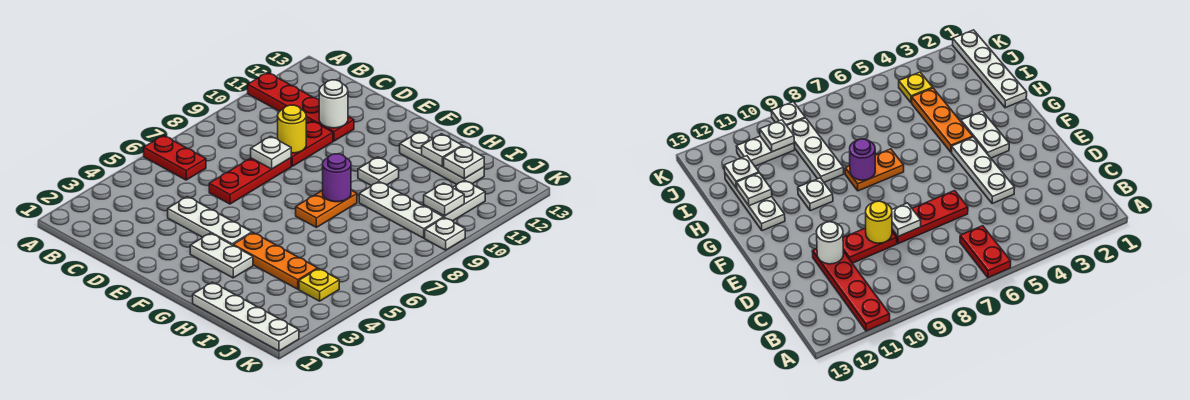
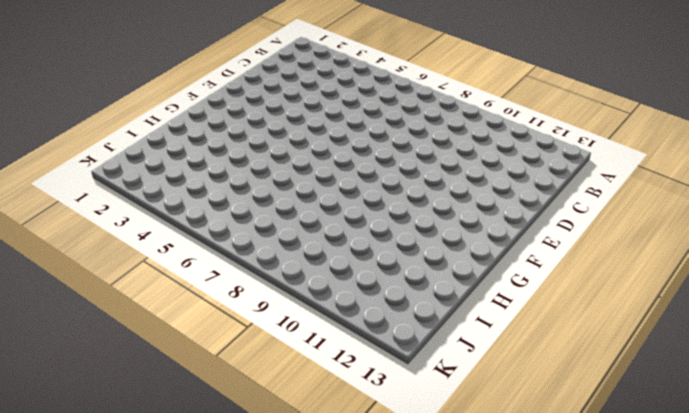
none -> red plate A6:B6 level 1
none -> red plate A11:D11 level 1
none -> white plate D4:F4 level 1

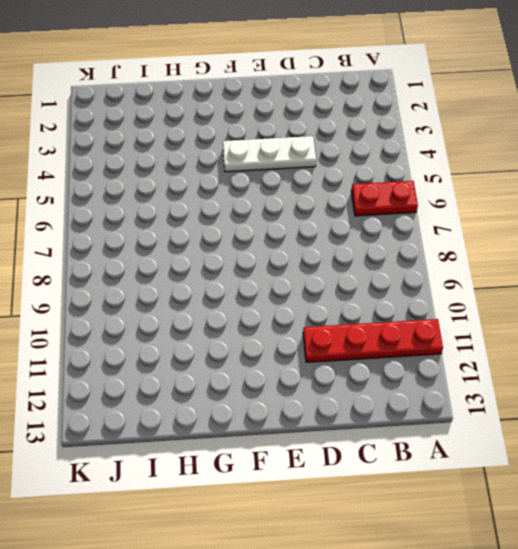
none -> red plate D6:D8 level 1
none -> red plate D9:D10 level 1
none -> white plate F3:G3 level 1

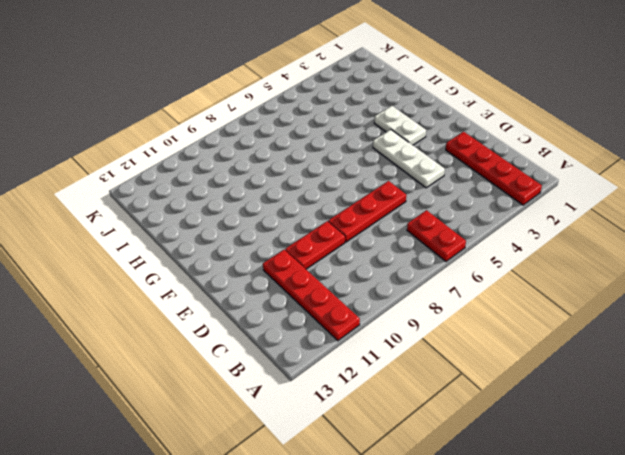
red plate A2:D2 level 1 -> none
none -> orange plate G4:I4 level 1
none -> orange plate G7:G8 level 1
none -> white plate G10 level 1

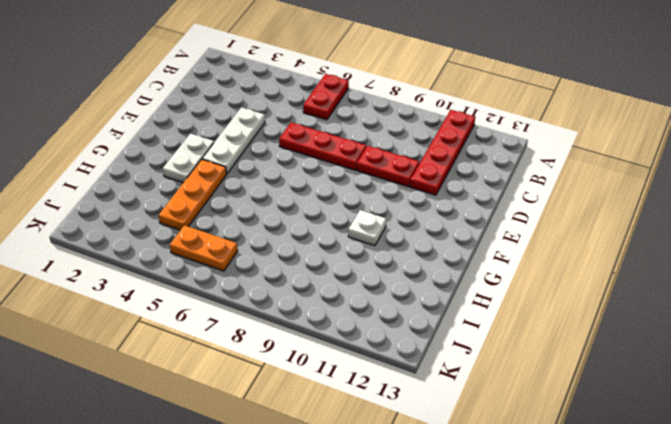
orange plate J5:J6 level 1 -> orange plate G7:G8 level 1
none -> white plate G12:I12 level 1
none -> white plate H1:K1 level 1
none -> white plate H9:J9 level 1

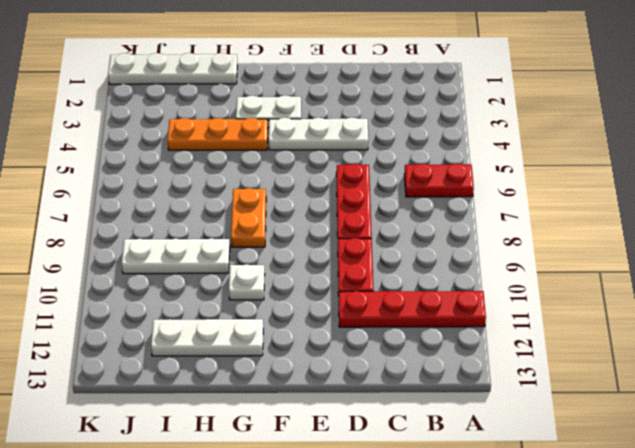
none -> yellow plate J4 level 1
none -> white plate J10:J11 level 1
none -> white plate K9 level 1

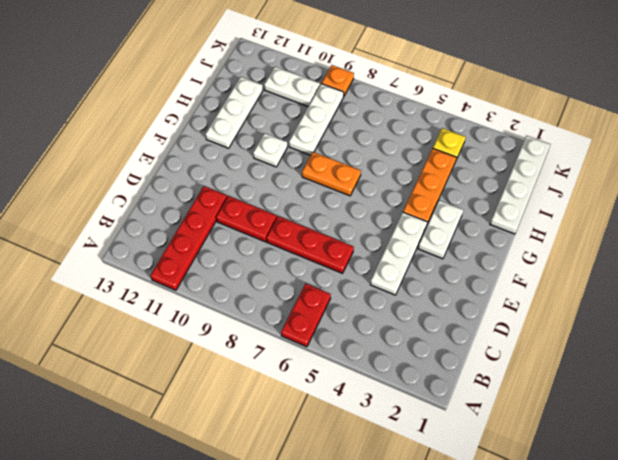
orange plate K9 level 1 -> white plate K9 level 1
none -> white plate D8 level 2
none -> yellow round brick D9 level 2
none -> white round brick D11 level 2

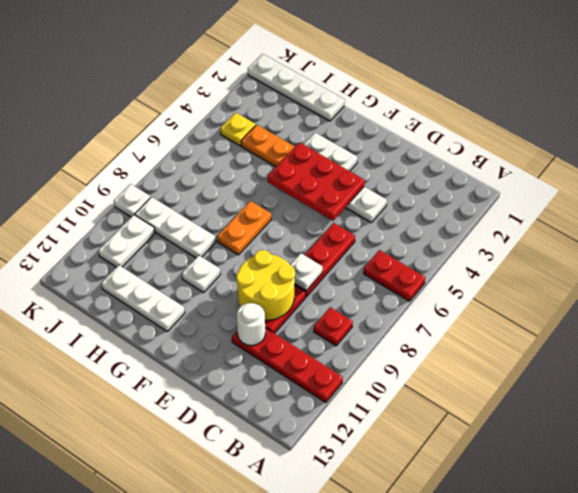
red plate B9 level 1 -> none
yellow round brick D9:E10 level 2 -> yellow round brick D9 level 2
red plate E4:G5 level 2 -> none
none -> purple round brick G8 level 2
none -> white plate H12 level 2
none -> white plate I12 level 2

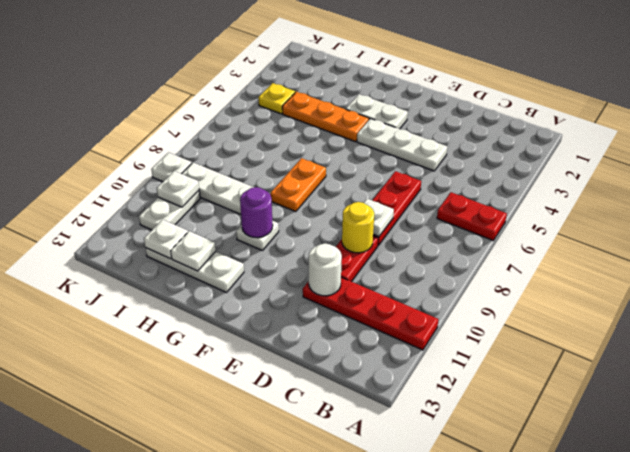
purple round brick G10 level 2 -> purple round brick G8 level 2
none -> white plate H1:K1 level 1

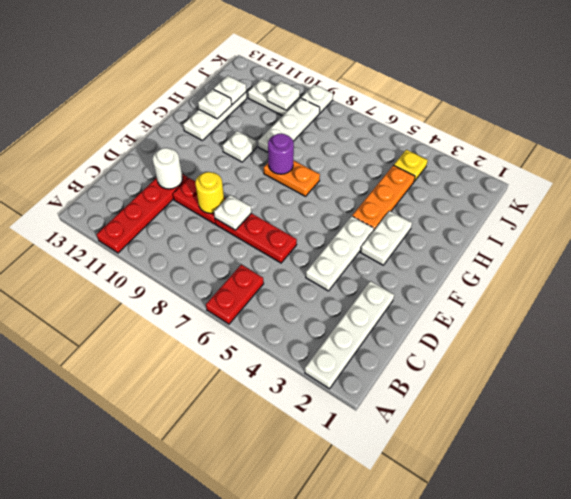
white plate A2:D2 level 1 -> white plate H1:K1 level 1

